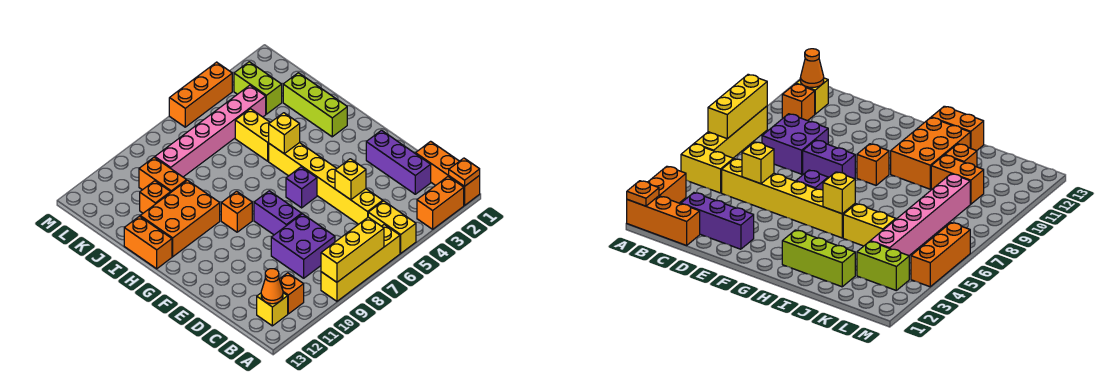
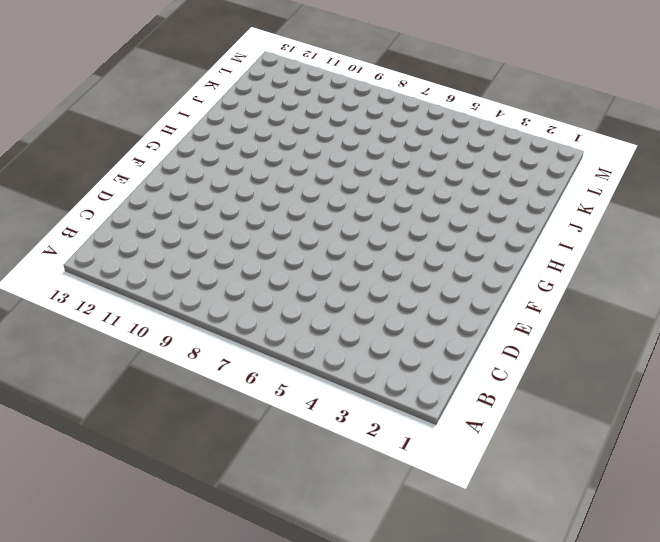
none -> orange brick A1:C1 level 1
none -> orange brick A2:A3 level 1
none -> yellow brick A5:B5 level 1

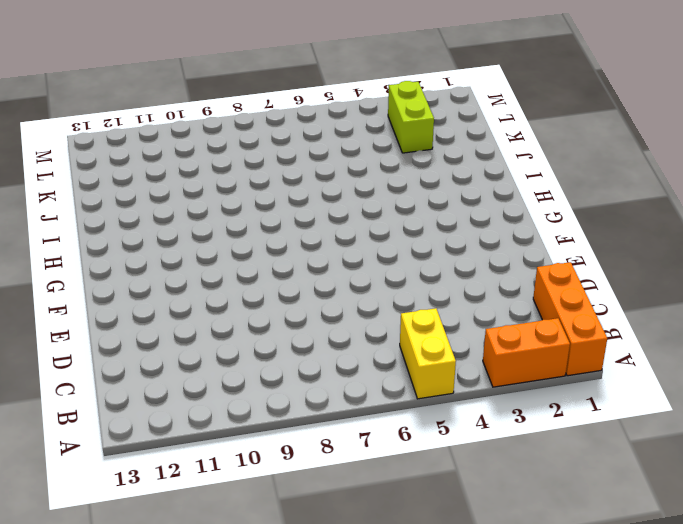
none -> yellow brick A6:A9 level 1
none -> orange brick B11 level 1
none -> yellow brick B12 level 1

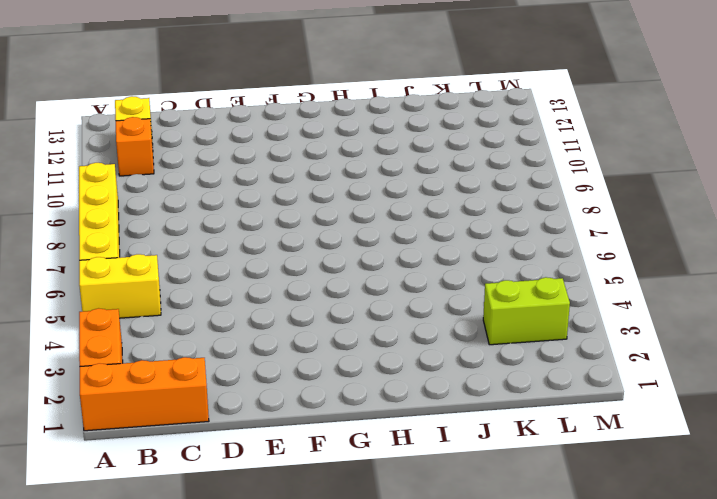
none -> purple brick C2:E2 level 1
none -> yellow brick C5:H5 level 1
none -> purple brick C8:D9 level 1

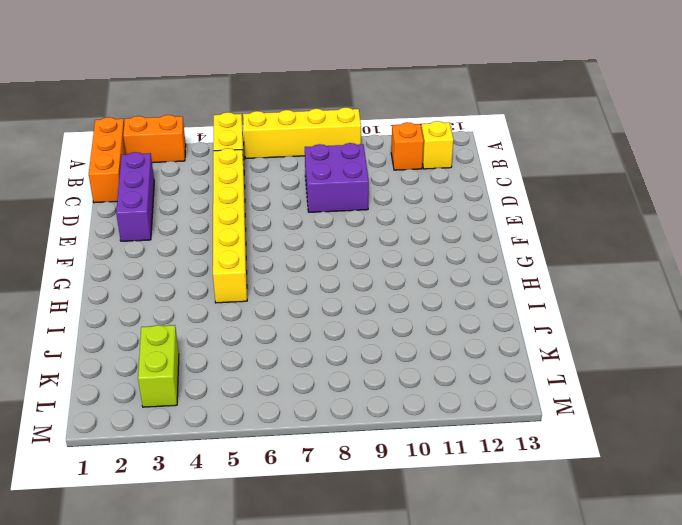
none -> purple brick E8:F8 level 1
none -> purple brick F6 level 1
none -> orange brick G9 level 1

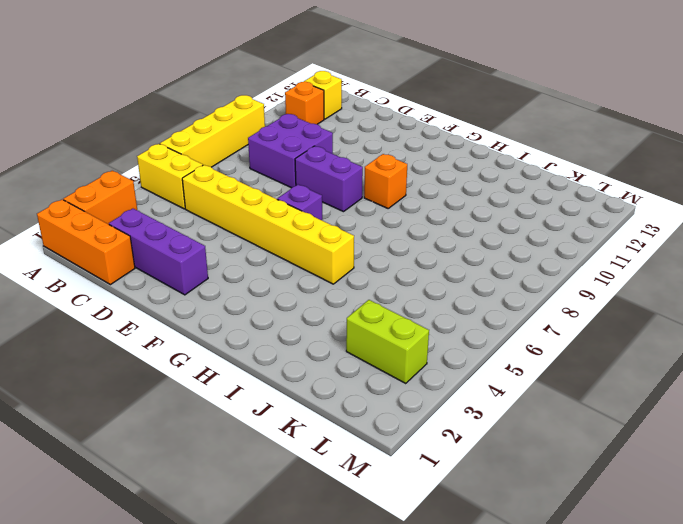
none -> lime brick H2:J2 level 1
none -> orange brick H10:I12 level 1
none -> orange brick H13:I13 level 1

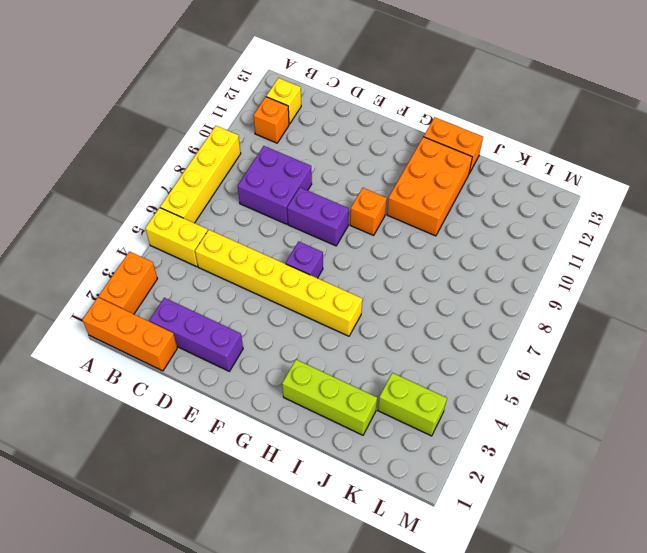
none -> yellow brick I5:J5 level 1
none -> orange brick J10:K10 level 1
none -> orange brick J11 level 1

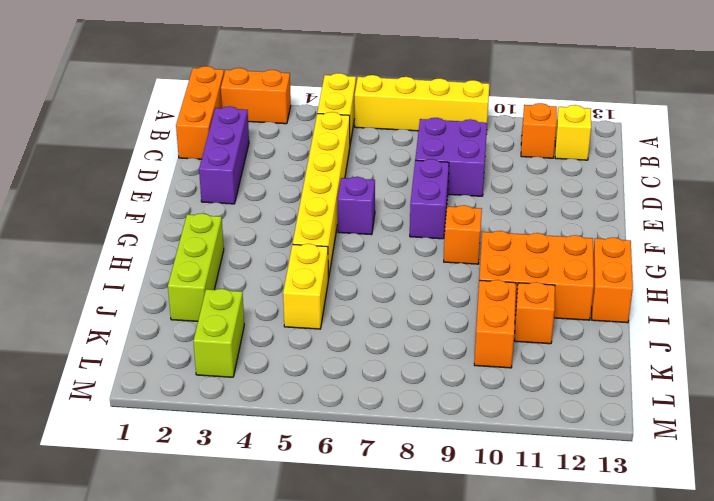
none -> pink brick K4:K9 level 1
none -> orange brick M4:M6 level 1
none -> orange plate A1 level 2

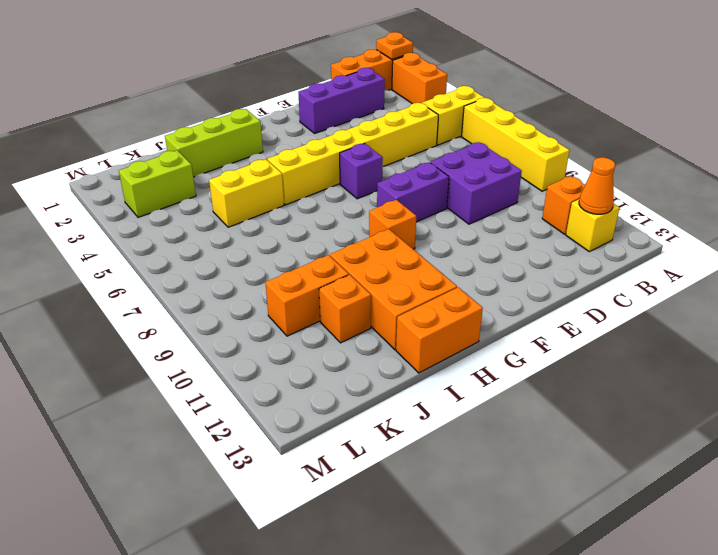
none -> pink brick K4:K9 level 1
none -> orange brick M4:M6 level 1
none -> yellow brick A7:A9 level 2

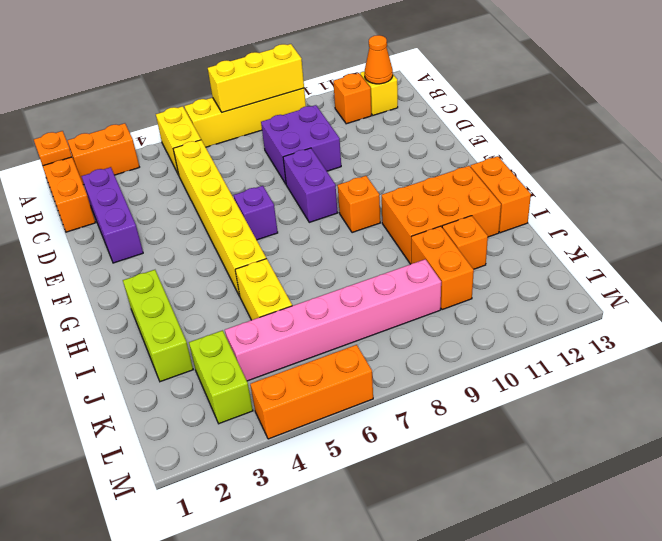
none -> yellow brick D5 level 2
none -> yellow brick H5 level 2

